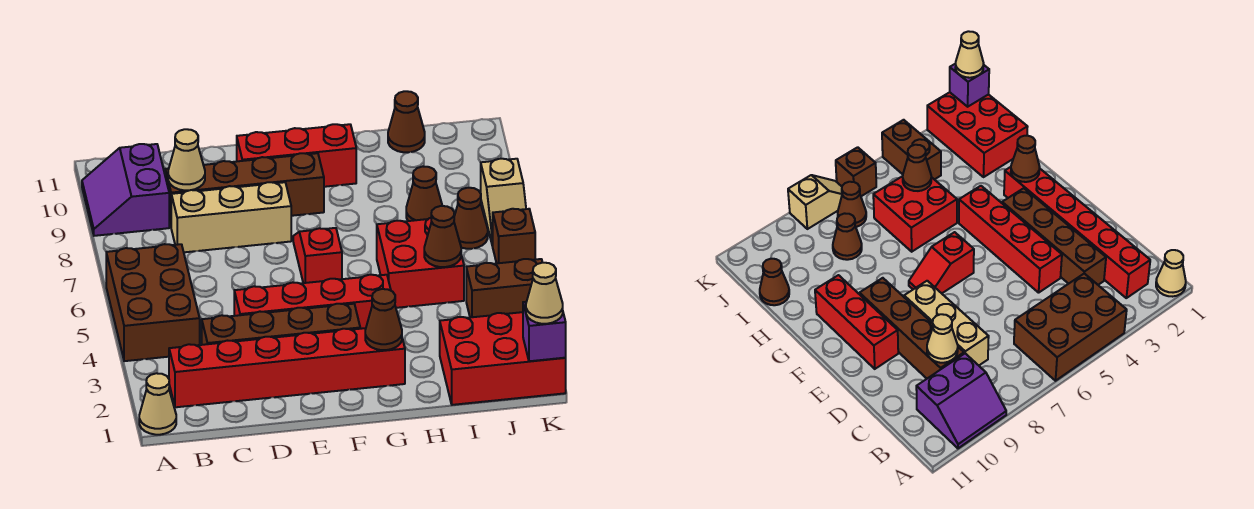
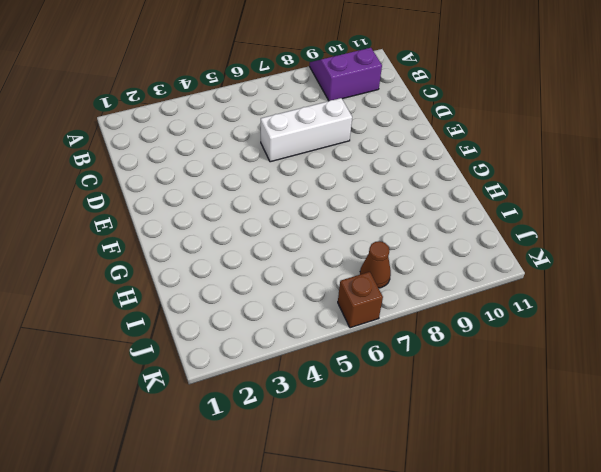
white brick D6:D8 level 1 -> tan brick C8:E8 level 1
none -> tan cone A1 level 1
none -> brown brick A4:B6 level 1
none -> red brick B2:G2 level 1

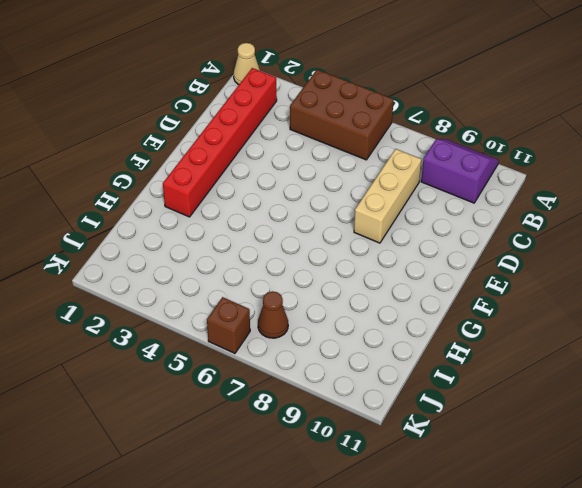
none -> brown brick C3:F3 level 1
none -> brown brick C9:F9 level 1
none -> red brick D4:G4 level 1

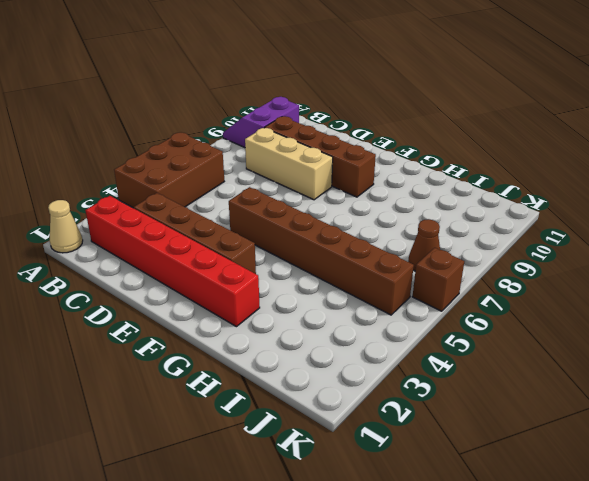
brown brick E5:J5 level 1 -> red brick H5:I6 level 1
none -> red brick D4:G4 level 1
none -> red brick E10:G10 level 1
none -> red slope F6:F7 level 1 top 6

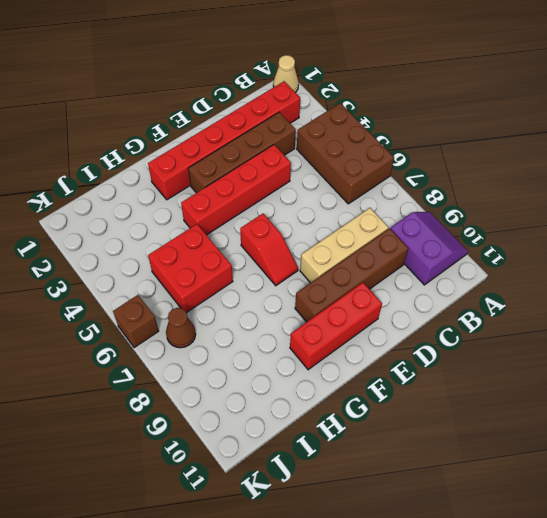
none -> red brick I1:K2 level 1
none -> brown cone I8 level 1
none -> brown cone I11 level 1

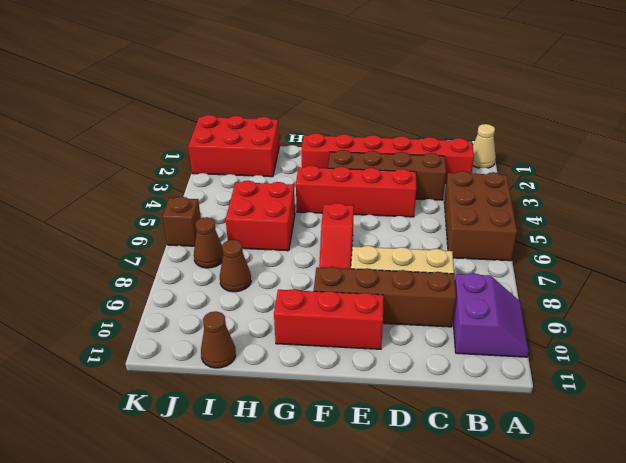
none -> brown brick J4:K4 level 1
none -> tan slope K7:K8 level 1 top 8
none -> tan cone C9 level 2

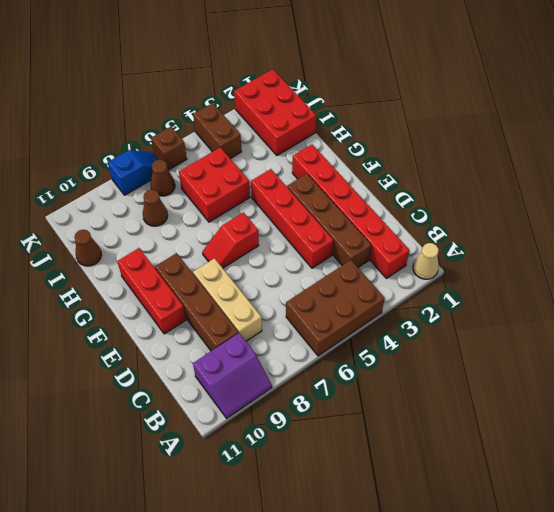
blue slope K7:K8 level 1 top 8 -> tan slope K7:K8 level 1 top 8
none -> tan cone C9 level 2
none -> brown cone G2 level 2
none -> brown cone I5 level 2

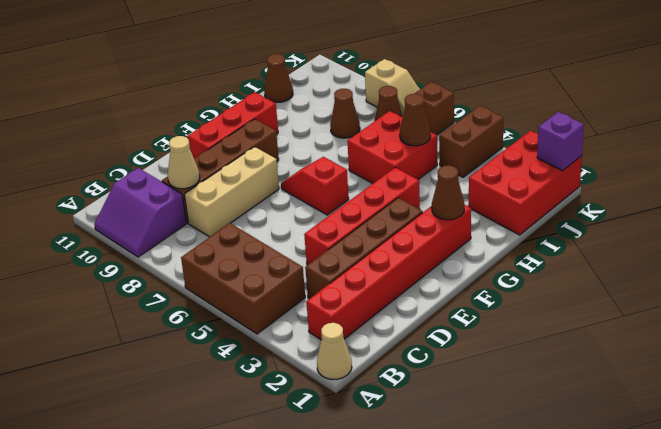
none -> tan cone K1 level 3

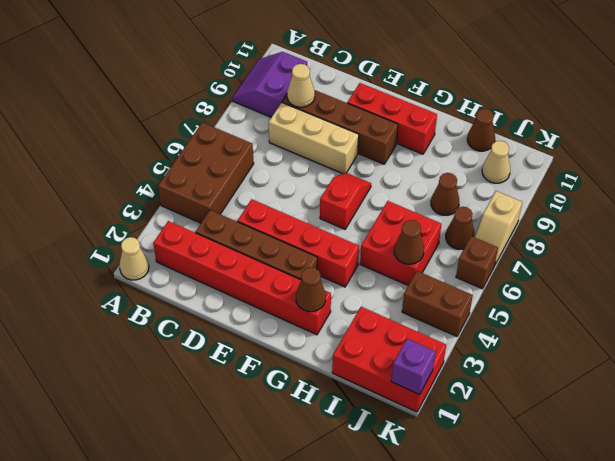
tan cone J10 level 1 -> tan cone K1 level 3

